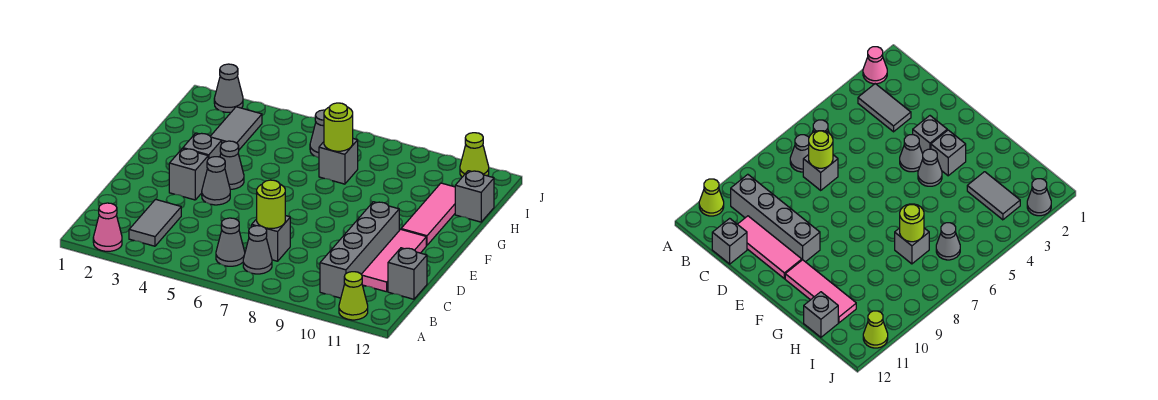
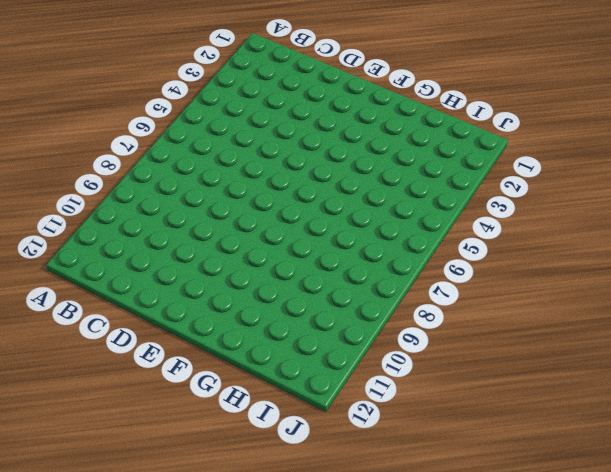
none -> pink cone A2 level 1
none -> lime cone A11 level 1
none -> grey tile B3:C3 level 1

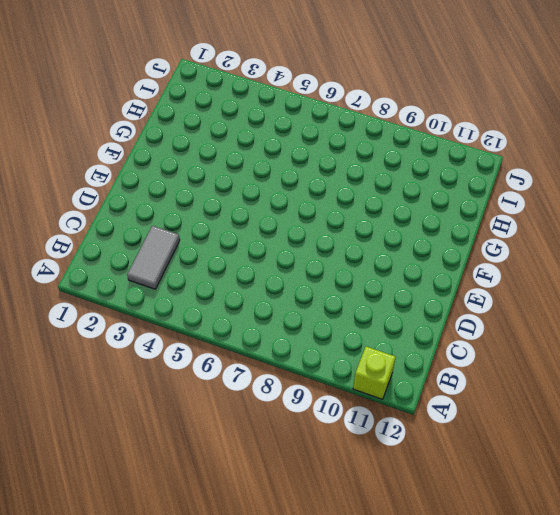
lime brick A11 level 1 -> lime cone A11 level 1
none -> pink cone A2 level 1
none -> grey cone B6 level 1
none -> grey cone B7 level 1

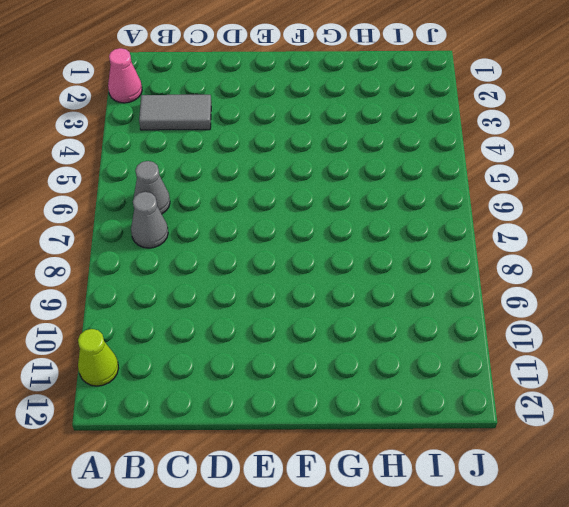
none -> grey brick B10:E10 level 1
none -> grey brick C7 level 1
none -> pink tile C11:E11 level 1

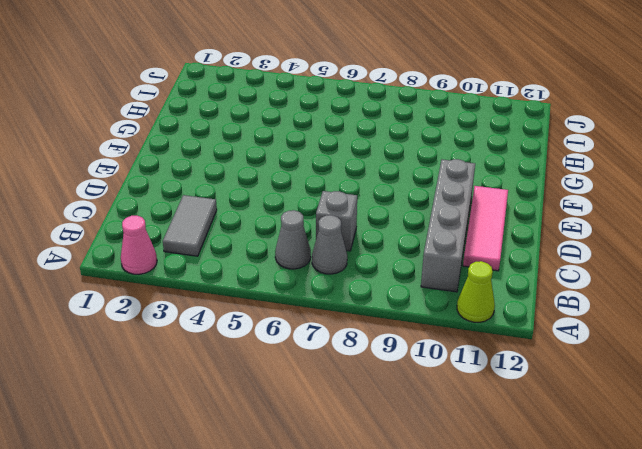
none -> grey brick C12 level 1
none -> grey brick E3 level 1
none -> grey cone E4 level 1

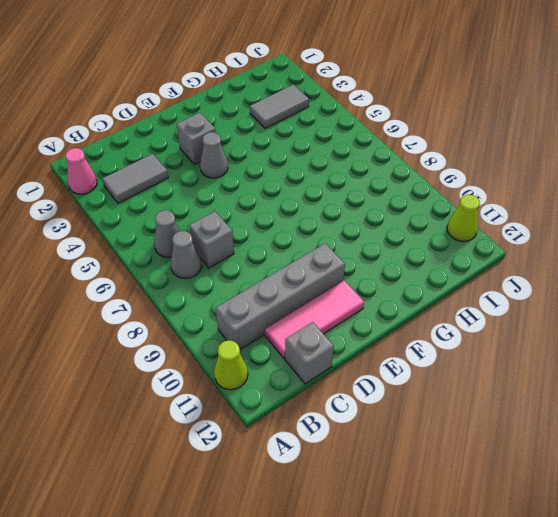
none -> grey brick F3 level 1
none -> grey cone F4 level 1
none -> pink tile F11:H11 level 1

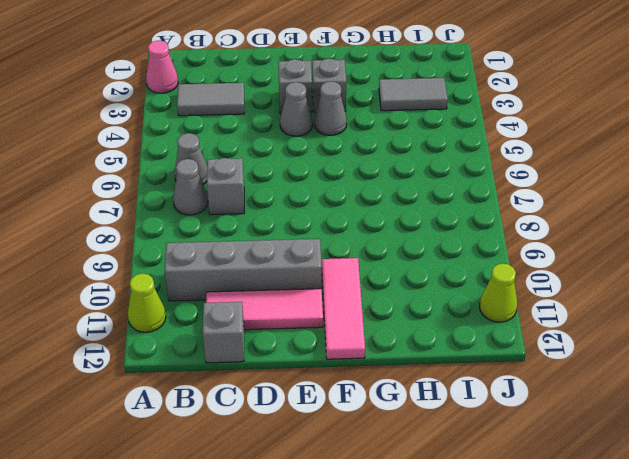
pink tile F10:F12 level 1 -> pink tile F11:H11 level 1
none -> grey brick H7 level 1
none -> grey brick H12 level 1
none -> grey cone I6 level 1

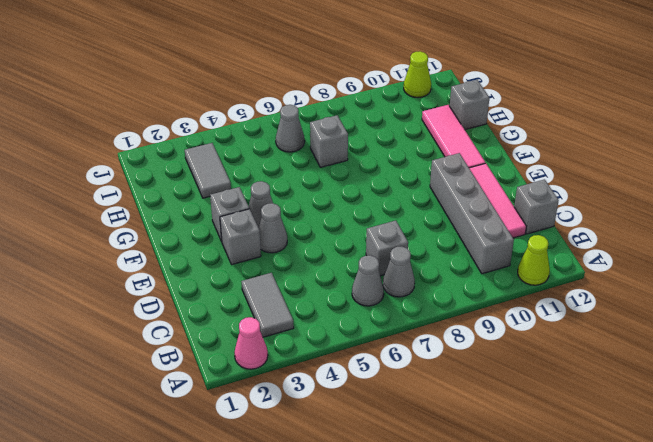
none -> grey cone J2 level 1
none -> lime round brick C7 level 2
none -> lime round brick H7 level 2

